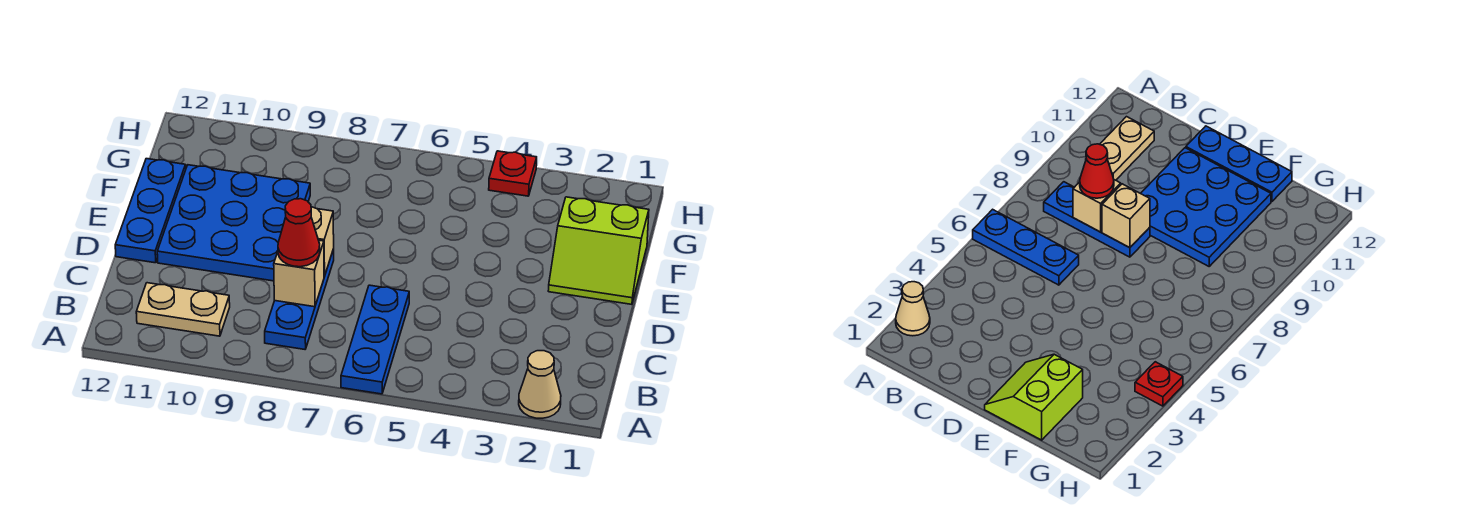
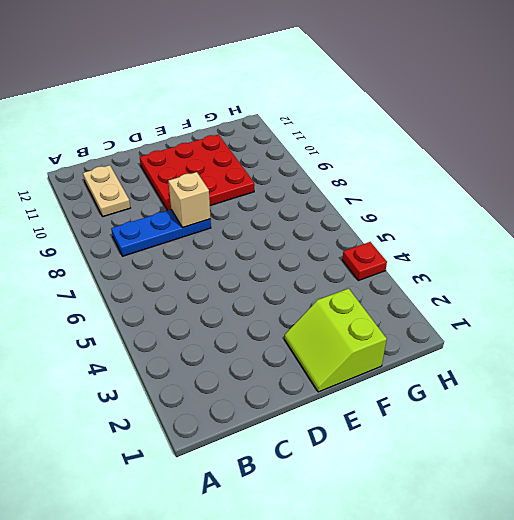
red plate D9:F11 level 1 -> blue plate D9:F11 level 1
none -> tan cone A2 level 1
none -> blue plate A6:C6 level 1

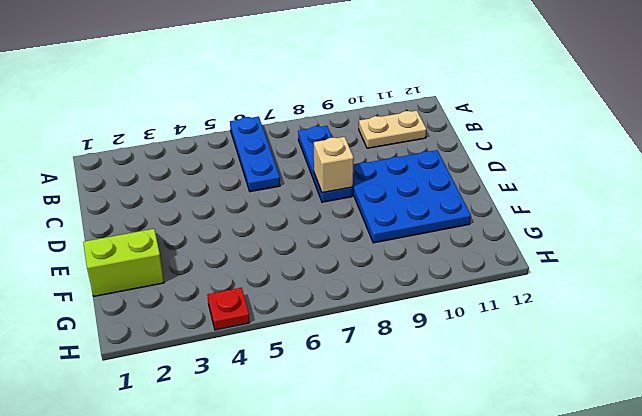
none -> tan cone A2 level 1
none -> blue plate D12:F12 level 1

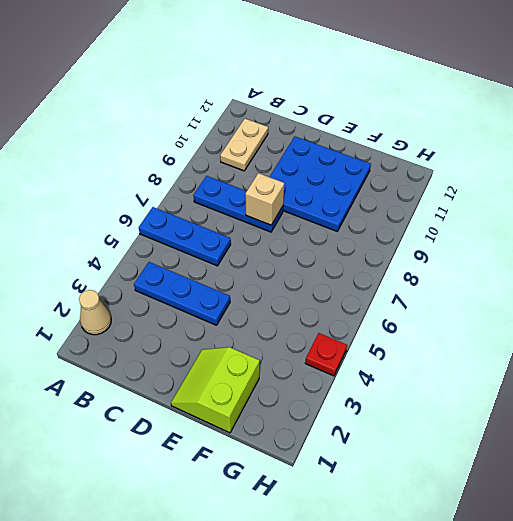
blue plate B4:D4 level 1 -> blue plate D12:F12 level 1
none -> tan brick C8 level 2
none -> red cone C8 level 3

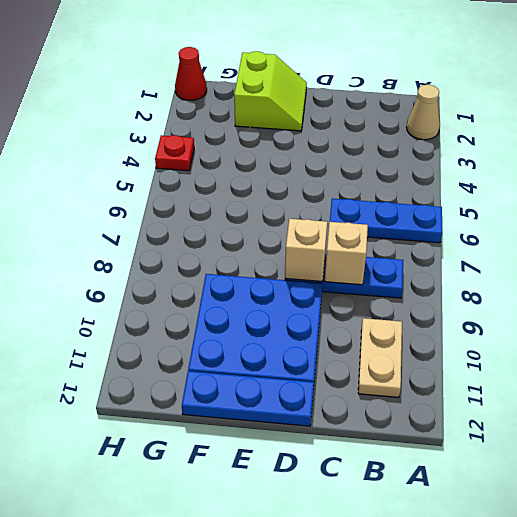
red cone H1 level 1 -> red cone C8 level 3

